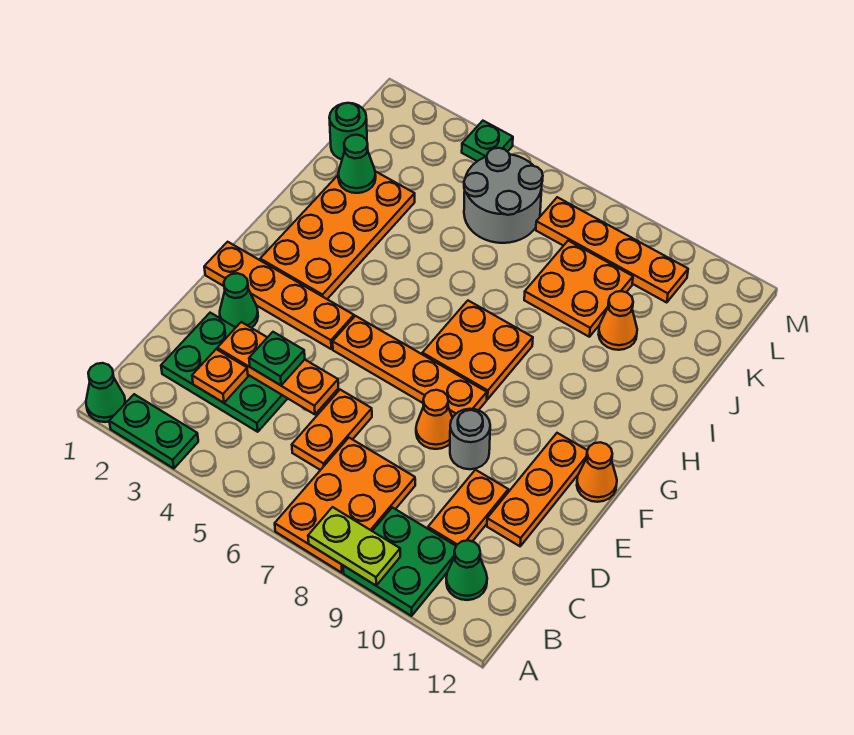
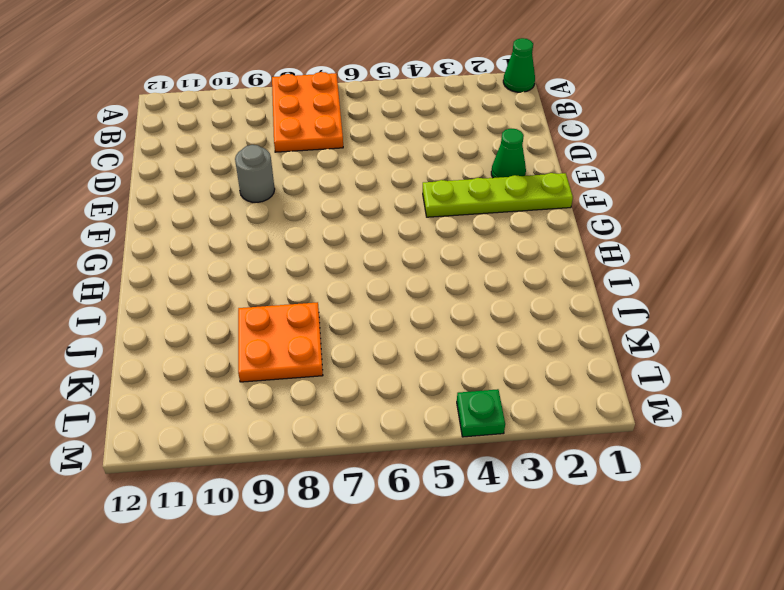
lime plate F1:F4 level 1 -> orange plate F1:F4 level 1
none -> green plate A2:A3 level 1
none -> green plate A9:B10 level 1
none -> green cone B11 level 1

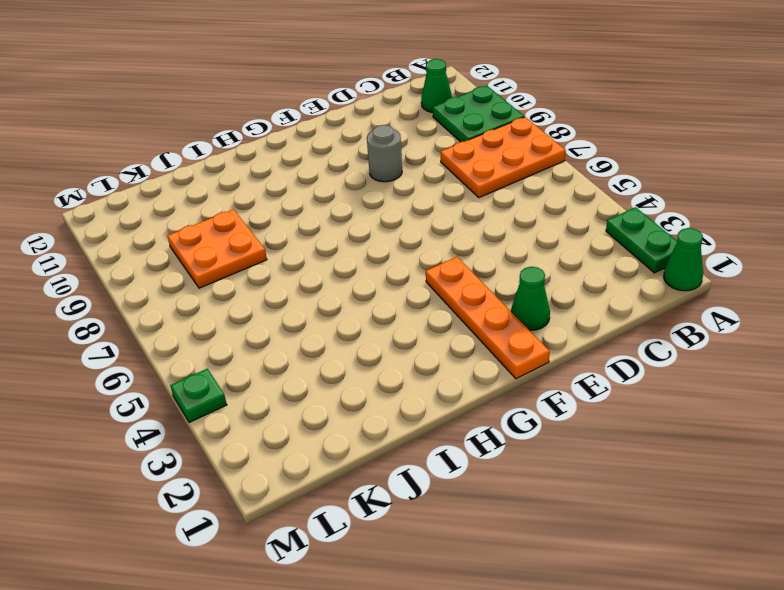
none -> green plate C2:D4 level 1
none -> orange plate C6:D6 level 1
none -> orange plate C10:D10 level 1

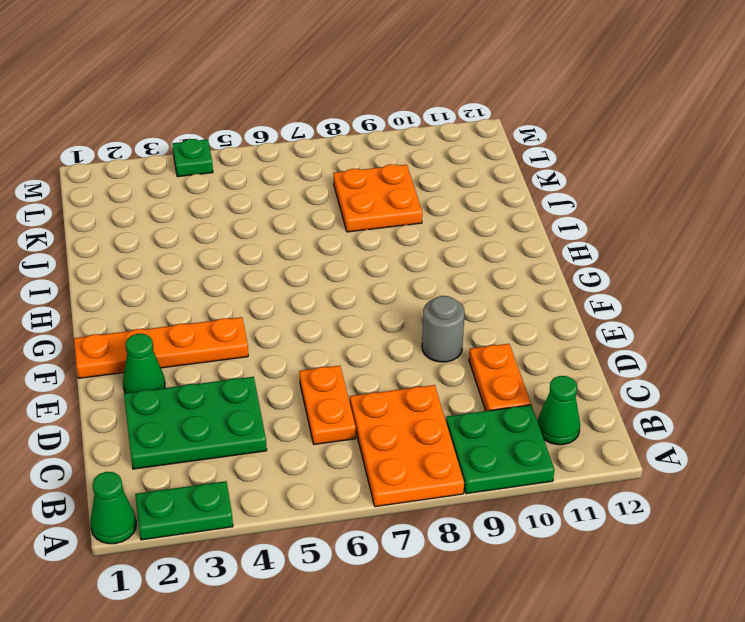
none -> orange plate D11:F11 level 1
none -> orange cone E8 level 1
none -> orange plate F5:F8 level 1

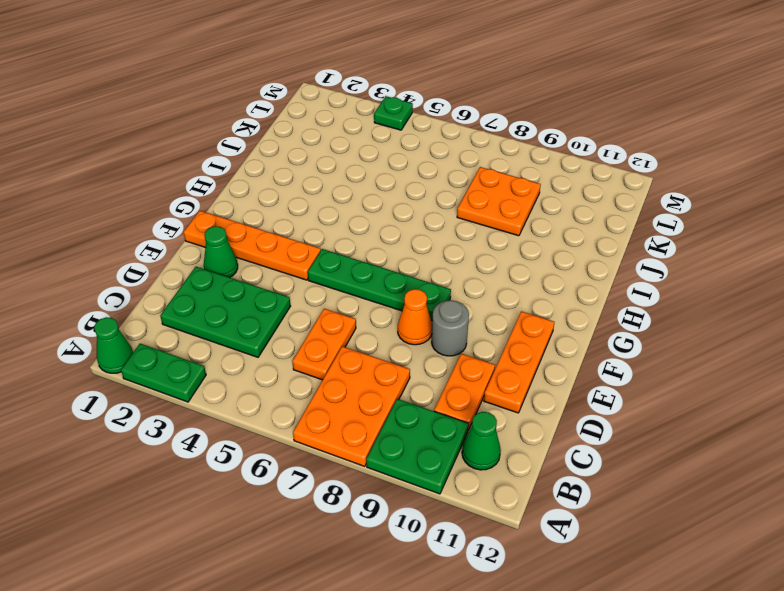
green plate F5:F8 level 1 -> orange plate F5:F8 level 1
none -> orange cone F12 level 1
none -> orange plate G2:J3 level 1
none -> orange plate G7:H8 level 1

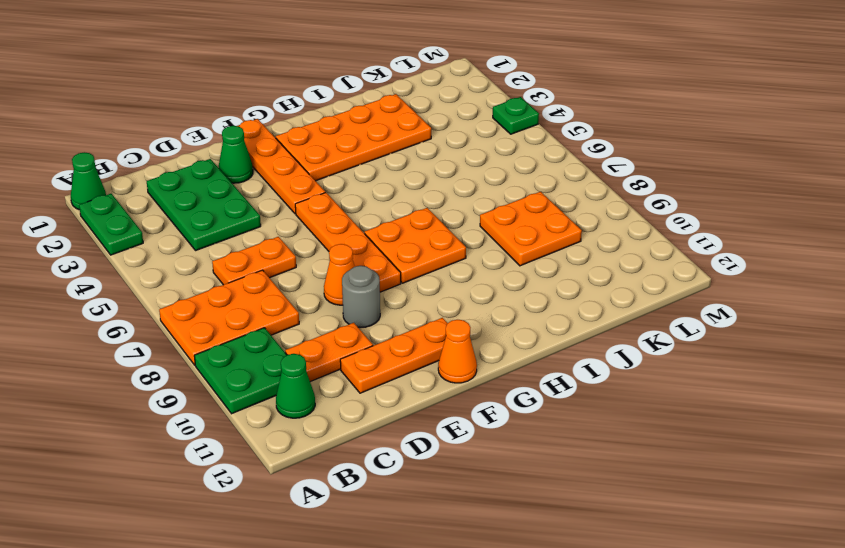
none -> orange cone J10 level 1
none -> green round brick K1 level 1
none -> grey round brick K5:L6 level 1

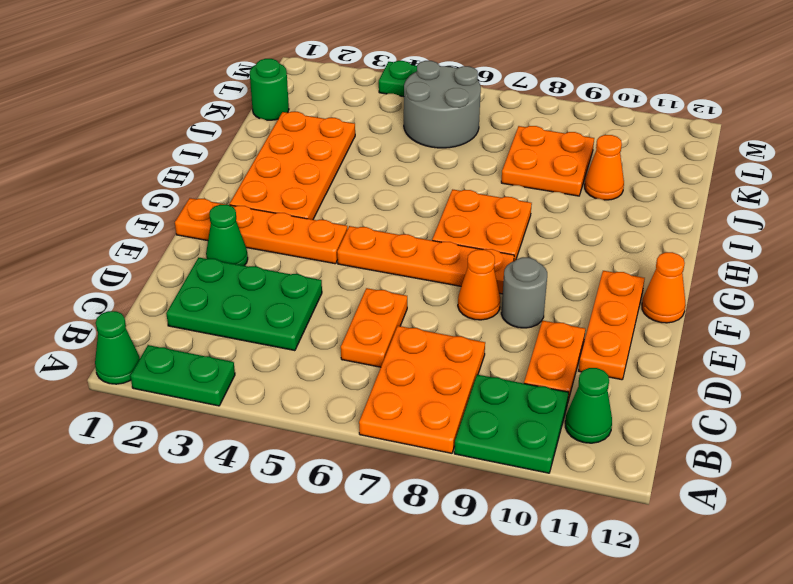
none -> orange plate L7:L10 level 1
none -> lime plate A8:A9 level 2
none -> orange plate C3 level 2

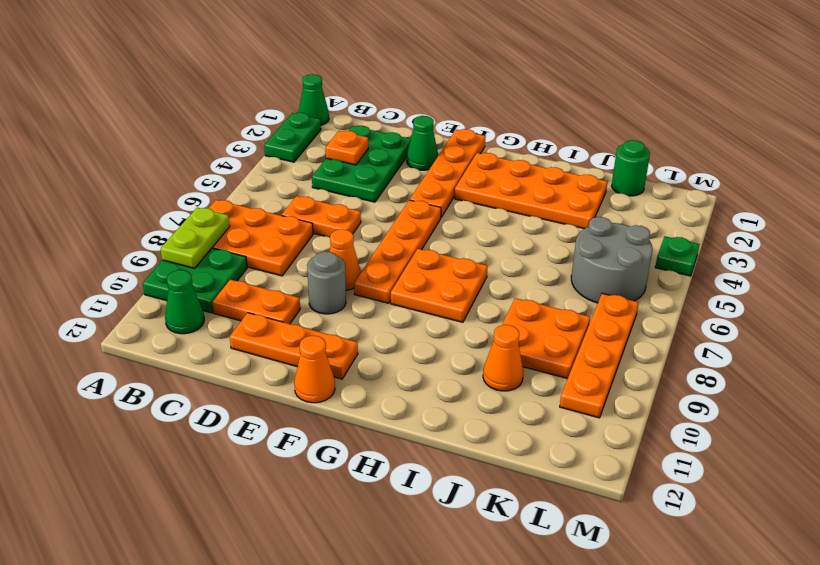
none -> orange plate D3:D5 level 2
none -> green cone J2 level 2
none -> green plate D4 level 3

